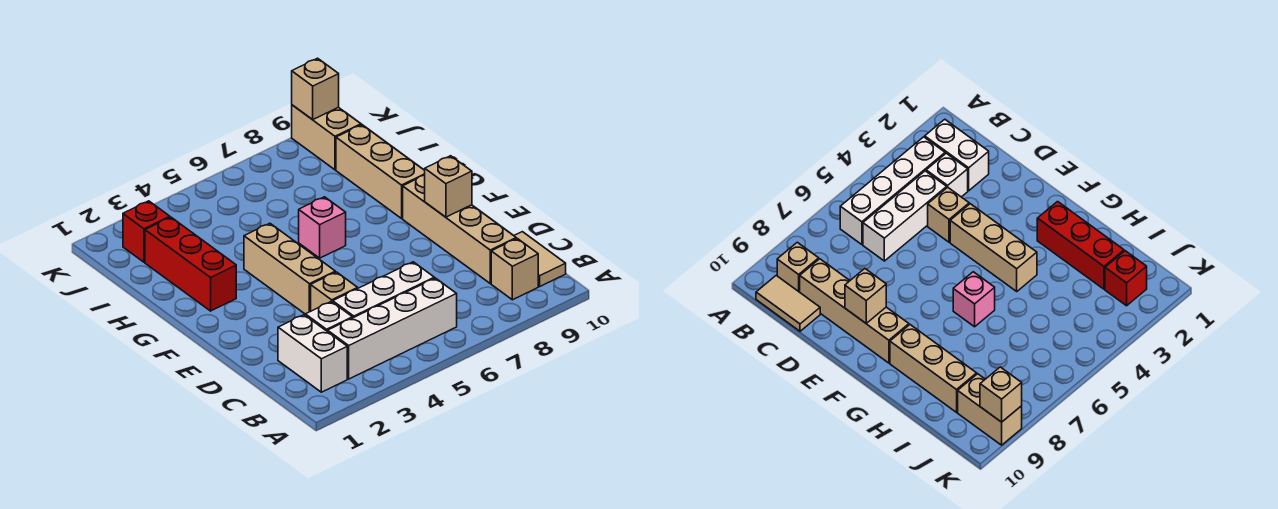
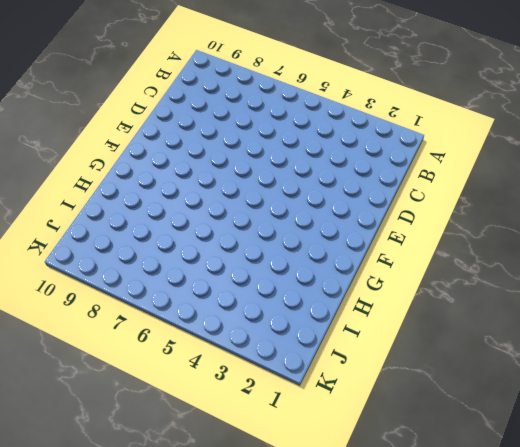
none -> white brick B2:C2 level 1
none -> white brick B3:B6 level 1
none -> tan brick B9 level 1

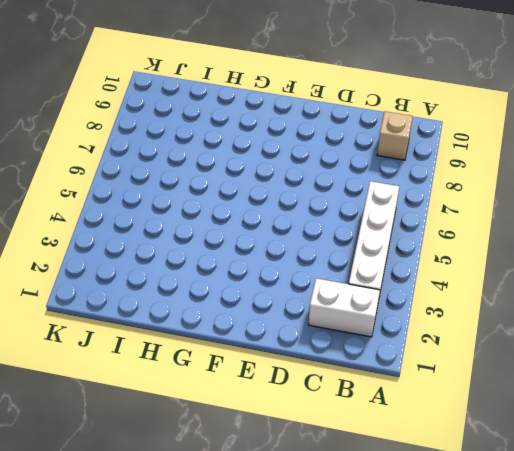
none -> tan tile B10:C10 level 1
none -> white brick C3 level 1
none -> white brick C4:C6 level 1

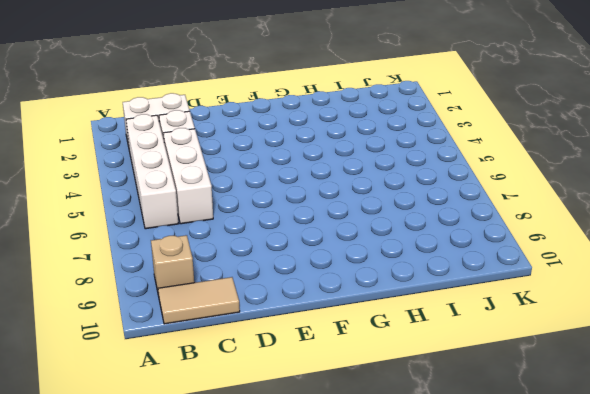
none -> tan brick C9:F9 level 1
none -> tan brick D4 level 1
none -> tan brick E4:G4 level 1

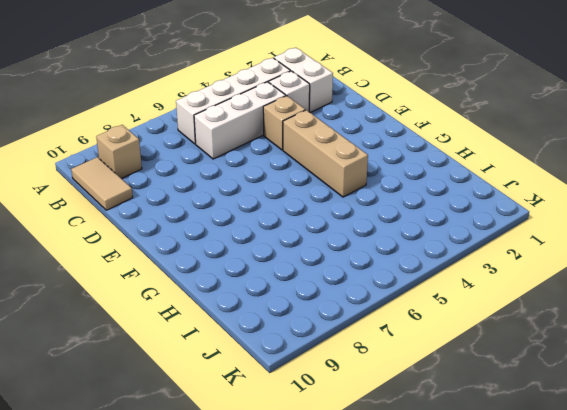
none -> tan brick C9:F9 level 1
none -> red brick G2:I2 level 1
none -> pink brick G6 level 1

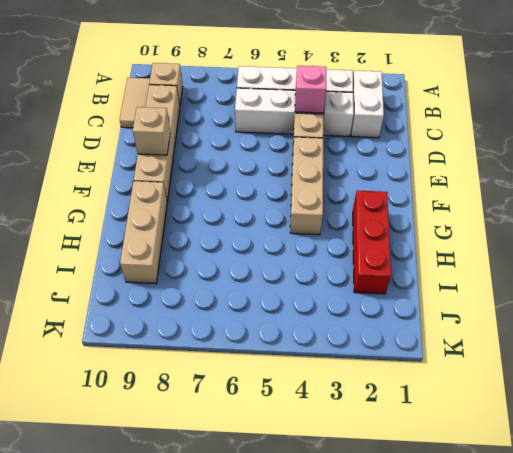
pink brick C4 level 2 -> pink brick G6 level 1
none -> red brick J2 level 1
none -> tan brick J9:K9 level 1
none -> tan brick K9 level 2

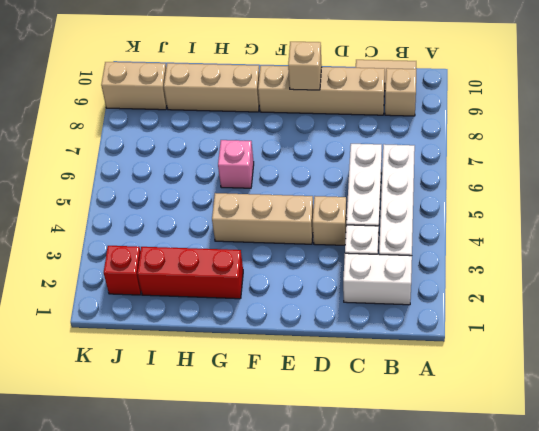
none -> tan brick K9 level 2

